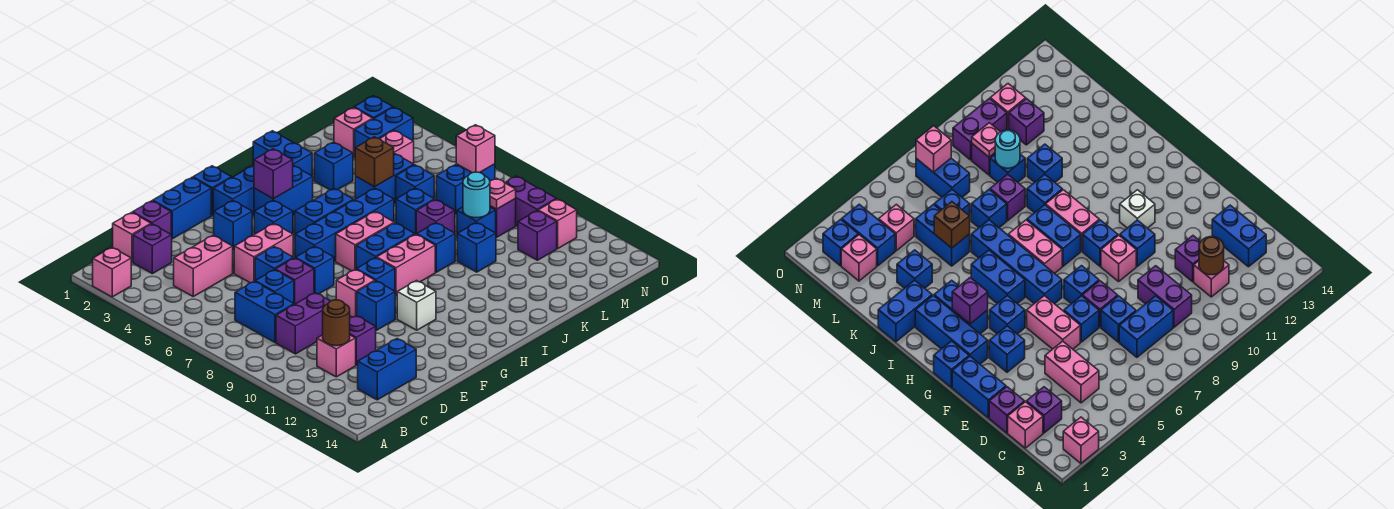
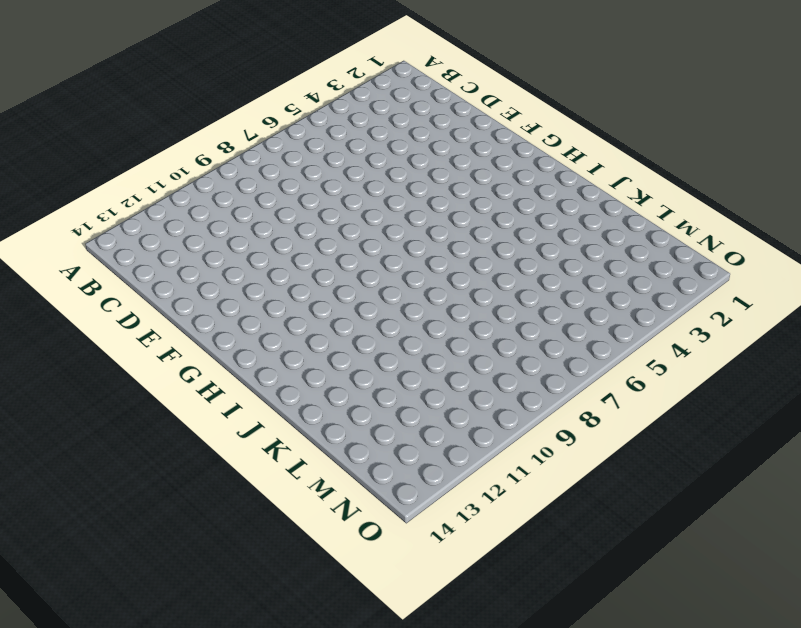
none -> pink brick A2 level 1
none -> pink brick C1 level 1
none -> purple brick C2 level 1
none -> pink brick C4:D4 level 1

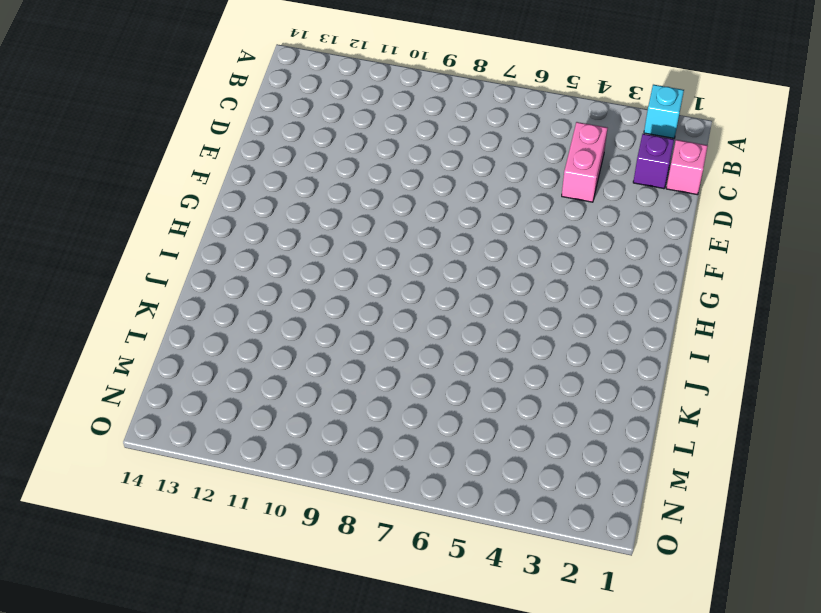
cyan brick A2 level 1 -> pink brick A2 level 1
none -> blue brick C7:C8 level 1
none -> purple brick C9:D9 level 1
none -> pink brick C11 level 1
none -> blue brick C13:D13 level 1

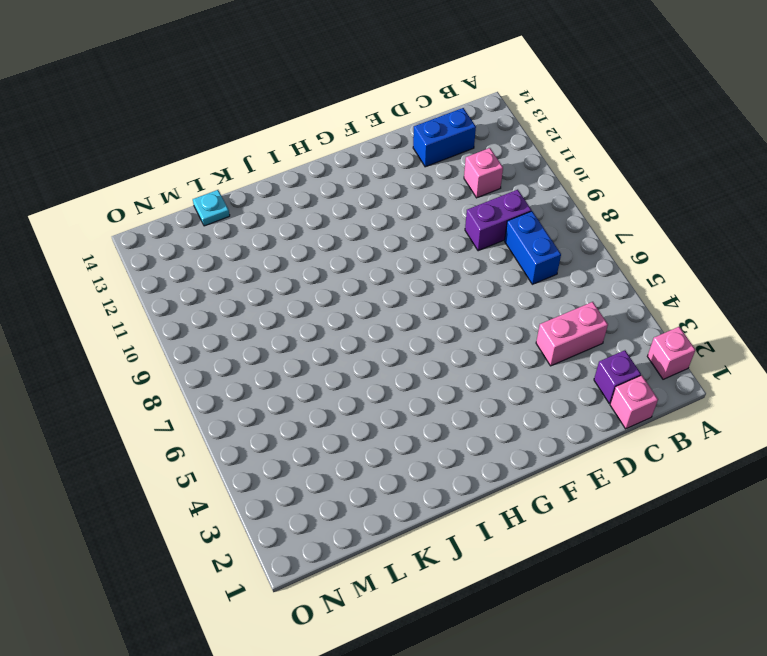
cyan plate L14 level 1 -> none
none -> purple brick D1 level 1
none -> blue brick D7 level 1
none -> purple brick D11 level 1
none -> blue brick E1:F1 level 1

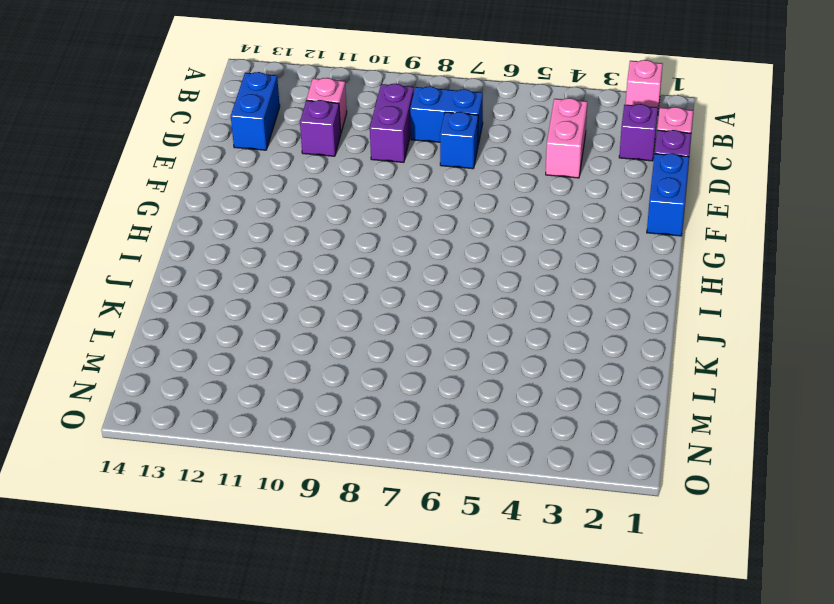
none -> pink brick E5:F5 level 1
none -> blue brick E6 level 1
none -> purple brick E7 level 1
none -> blue brick F3 level 1

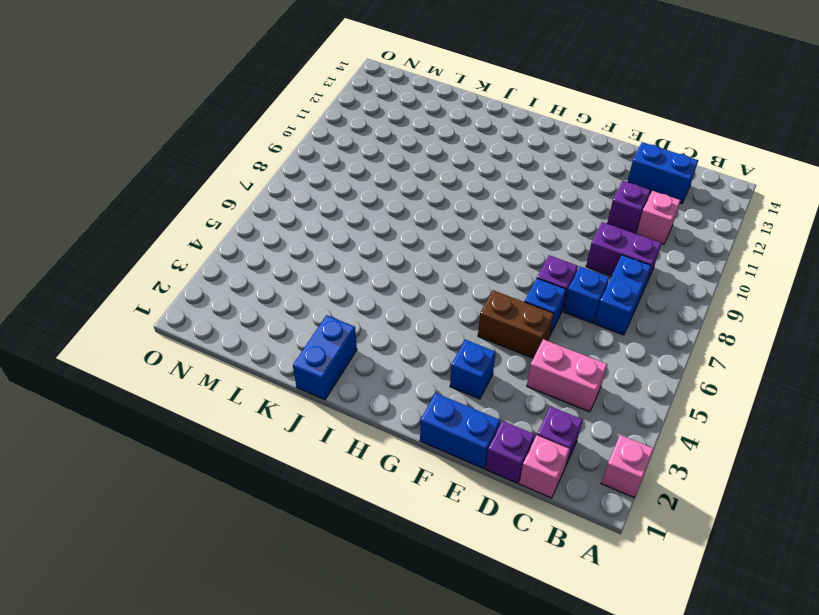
brown brick E5:F5 level 1 -> pink brick E5:F5 level 1
none -> blue brick F7 level 1
none -> pink brick F9 level 1
none -> blue brick F10 level 1
none -> blue brick G1 level 1

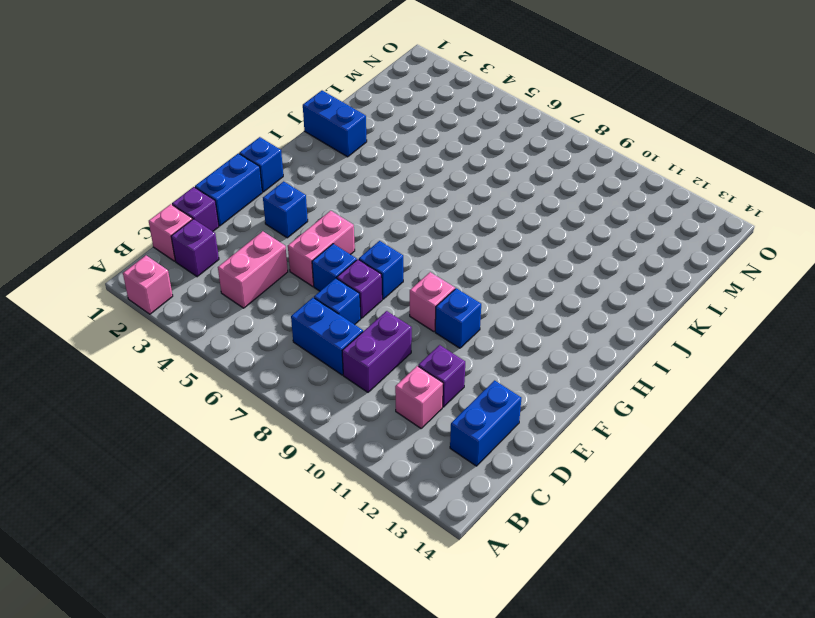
none -> blue brick G2:I2 level 1
none -> blue brick G4 level 1
none -> blue brick G6:J6 level 1
none -> blue brick G9 level 1

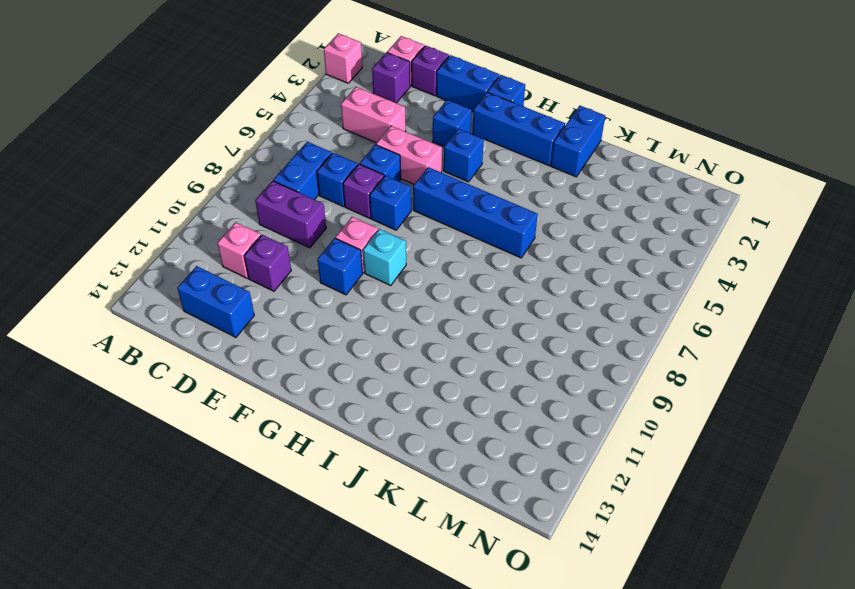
cyan brick G9 level 1 -> blue brick G9 level 1
none -> white brick G11 level 1
none -> blue brick H3:I3 level 1
none -> blue brick H5:I5 level 1
none -> pink brick H7:I7 level 1

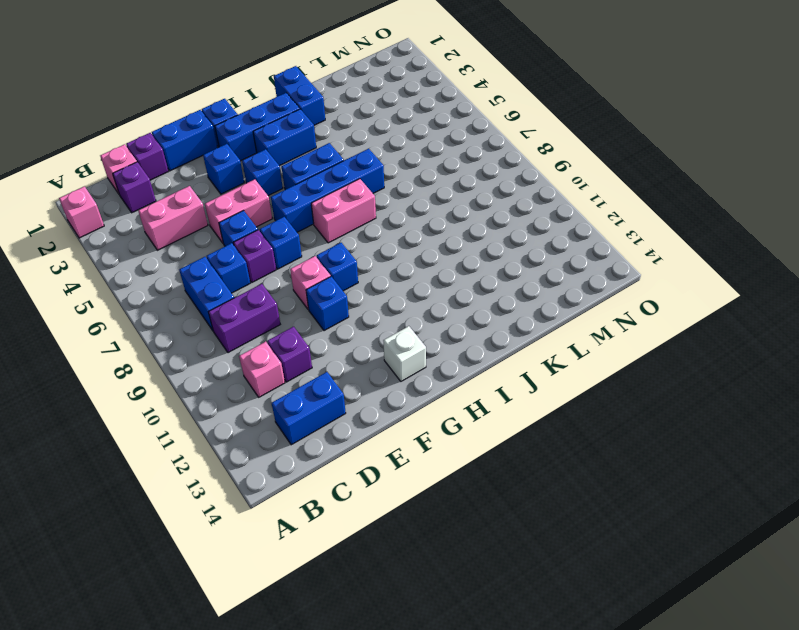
white brick G13 level 1 -> white brick G11 level 1
none -> blue brick H8:I8 level 1
none -> pink brick H9:I9 level 1
none -> blue brick J9 level 1
none -> blue brick K3 level 1

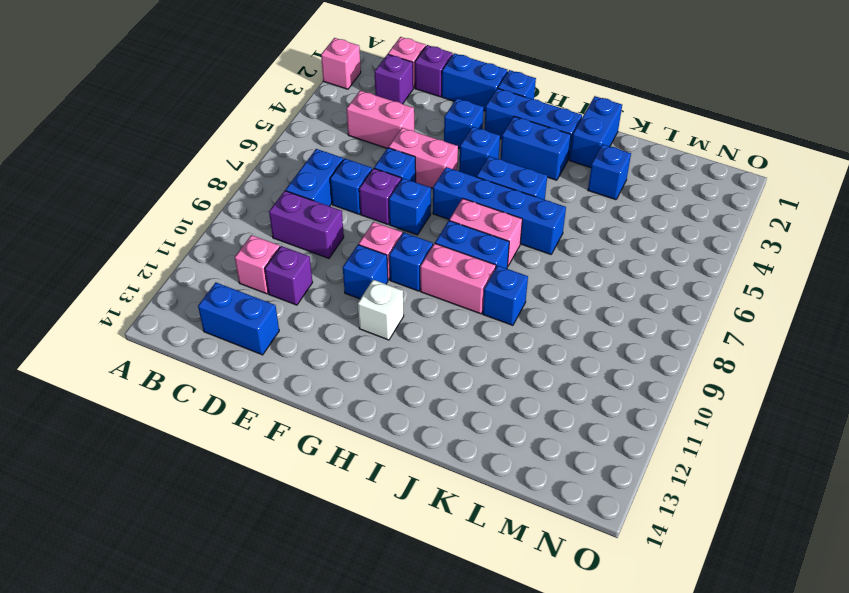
none -> blue brick K5:L5 level 1
none -> blue brick K7 level 1
none -> purple brick K8 level 1
none -> blue brick K10 level 1

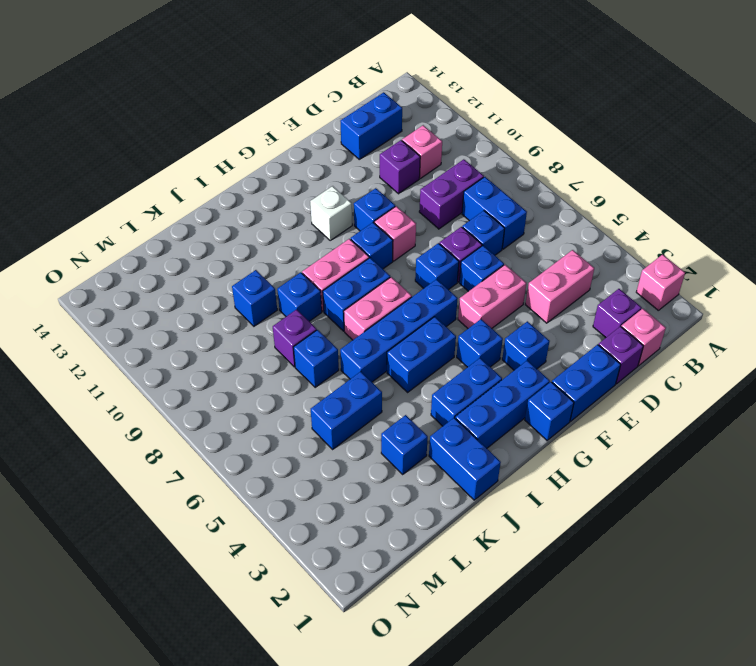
none -> blue brick L6 level 1
none -> blue brick L9 level 1
none -> pink brick M2 level 1
none -> blue brick M3:N3 level 1

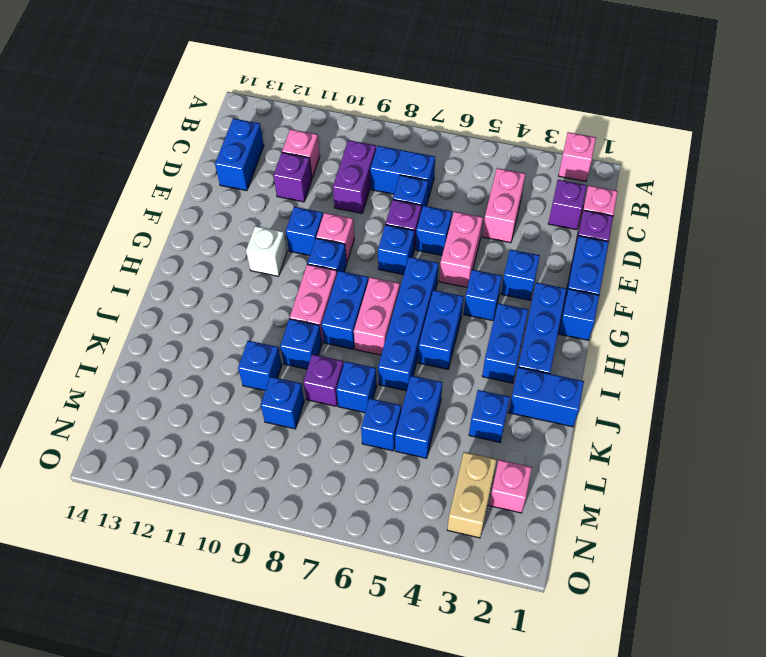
tan brick M3:N3 level 1 -> blue brick M3:N3 level 1
none -> pink brick M4 level 1
none -> blue brick M7:N7 level 1
none -> purple brick M9 level 1
none -> purple brick M11 level 1

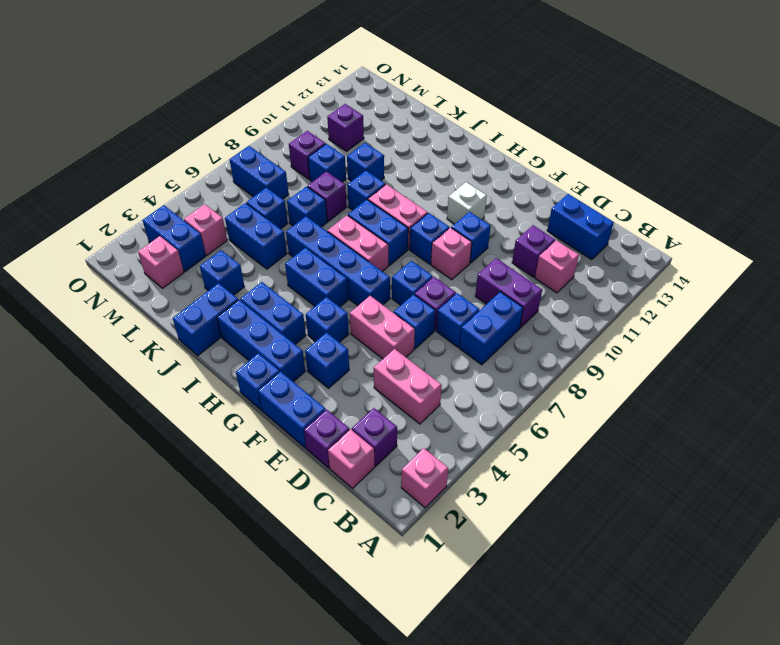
none -> blue brick N2 level 1
none -> purple brick N9:N10 level 1
none -> pink brick N11 level 1
none -> brown round brick C11 level 2

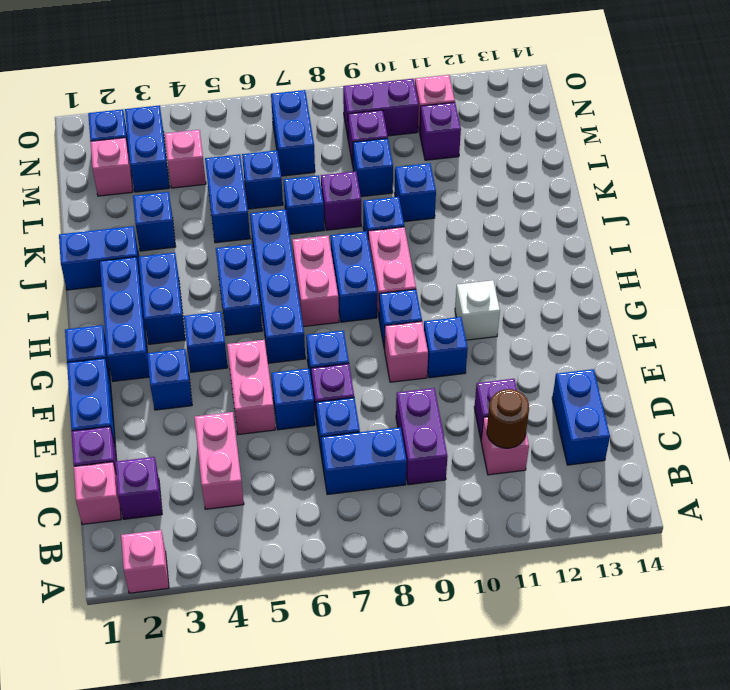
none -> purple brick H3 level 2
none -> brown brick K5 level 2
none -> cyan round brick L9 level 2
none -> pink plate M9 level 2

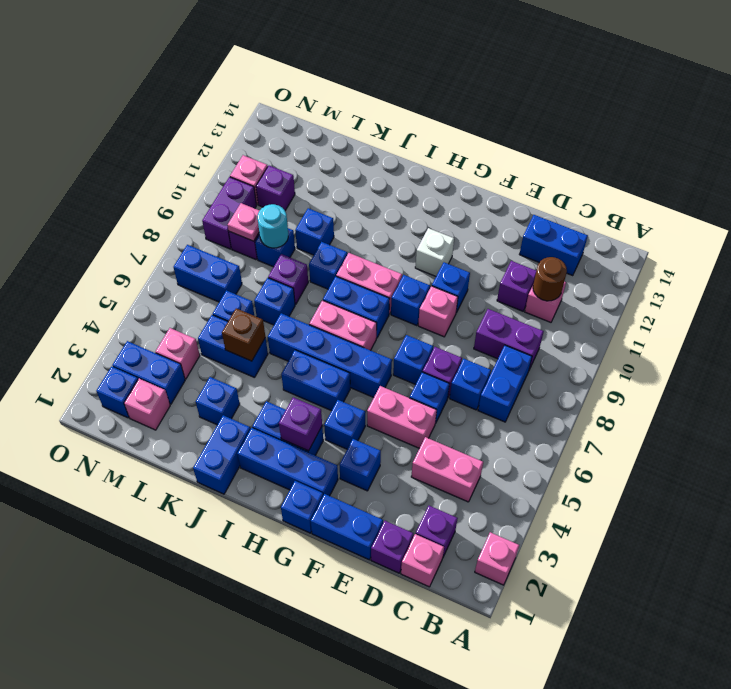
none -> pink brick N7 level 2

